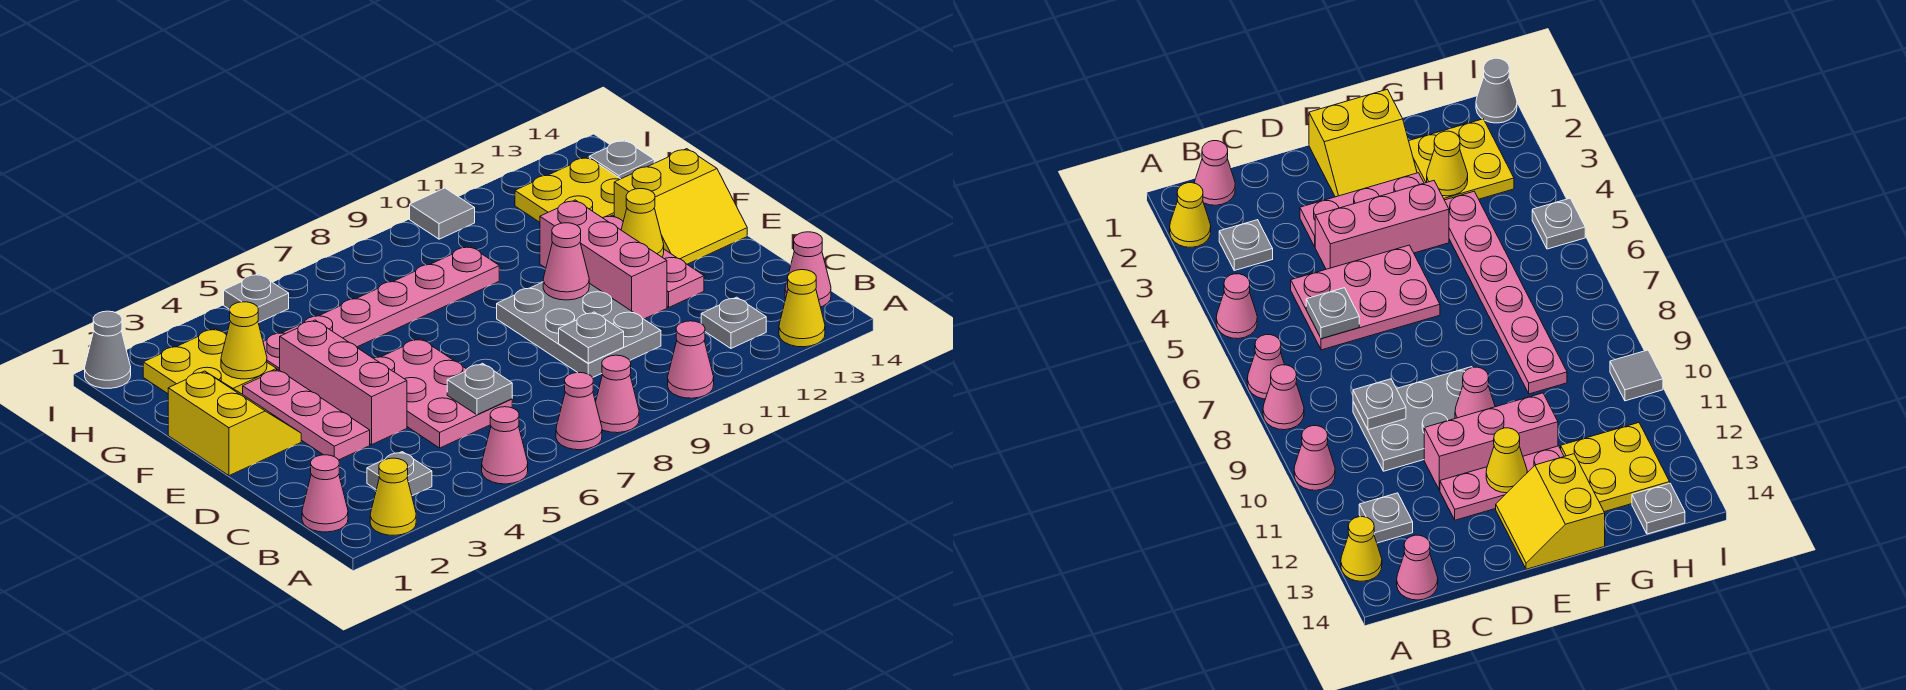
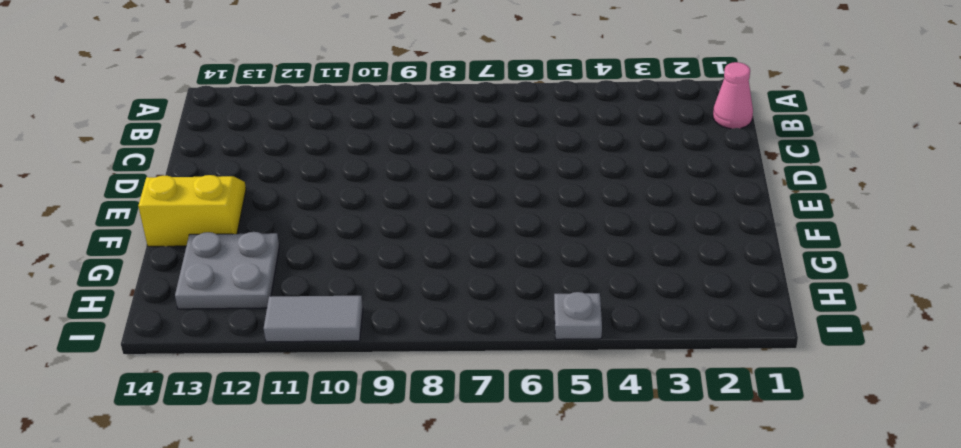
grey plate G12:H13 level 1 -> yellow plate G12:H13 level 1
grey tile I10:I11 level 1 -> grey tile I10 level 1
none -> yellow cone A2 level 1
none -> pink cone A5 level 1
none -> pink cone A7 level 1
none -> pink cone A8 level 1

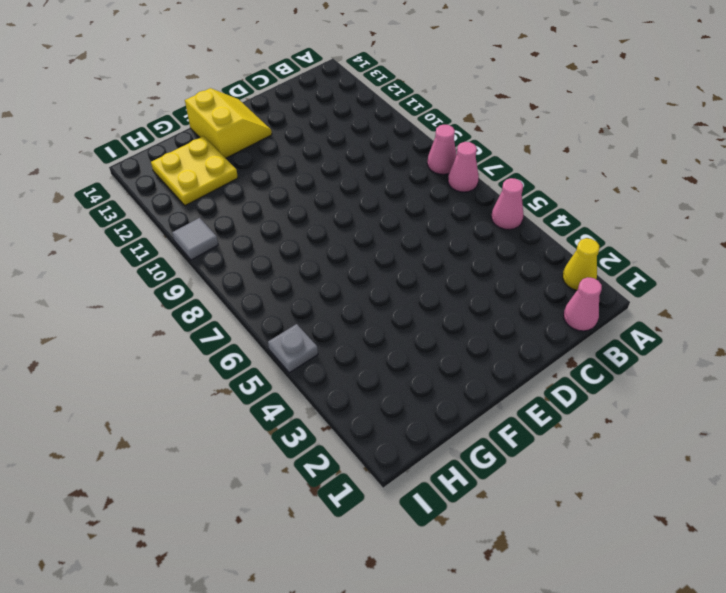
none -> pink cone A10 level 1
none -> yellow cone A13 level 1
none -> grey plate B3 level 1
none -> grey plate B12 level 1

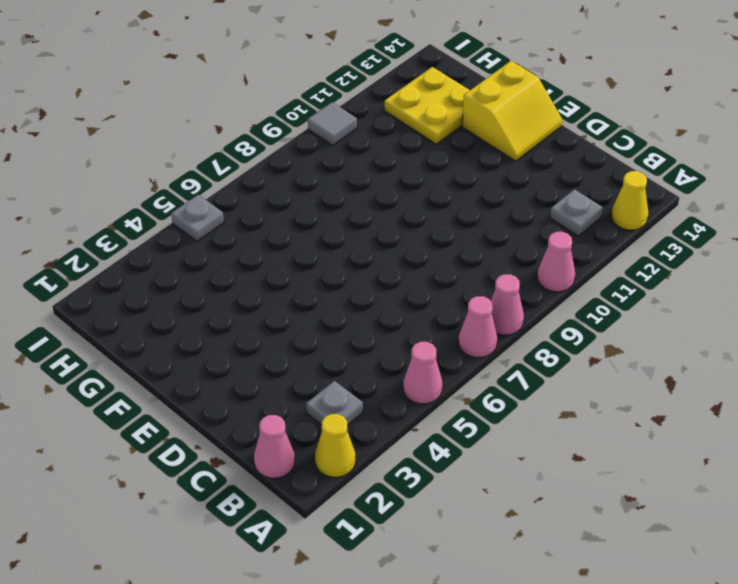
none -> pink cone B14 level 1
none -> pink plate C5:E6 level 1
none -> grey plate C9:E10 level 1
none -> pink plate D3:F3 level 1

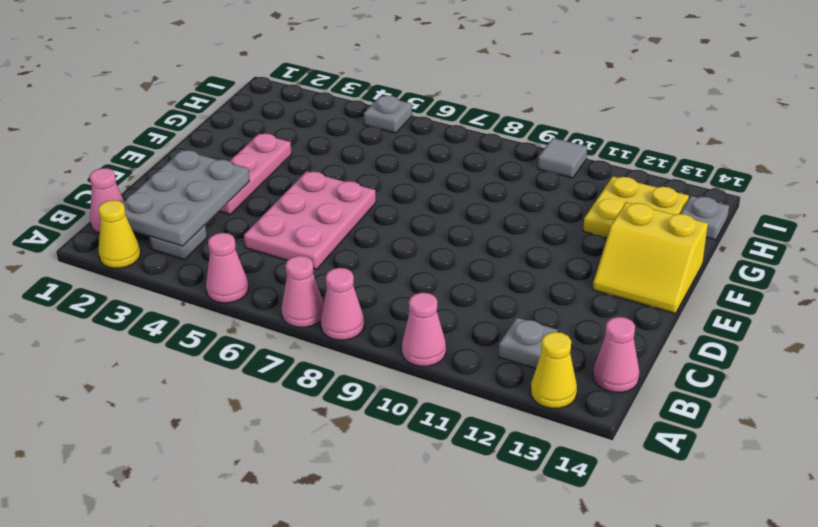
grey plate B2:D3 level 2 -> grey plate C9:E10 level 1
none -> pink brick D4:F4 level 1
none -> pink brick D11:F11 level 1
none -> pink plate D12:F12 level 1
none -> yellow slope E1:F2 level 1 top 1

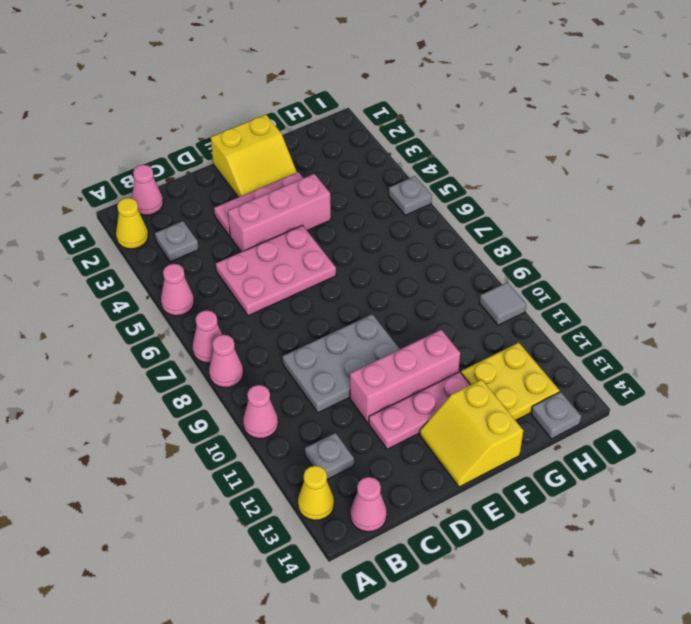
none -> yellow plate G2:H3 level 1
none -> pink plate G4:G9 level 1
none -> grey cone I1 level 1
none -> grey plate C6 level 2

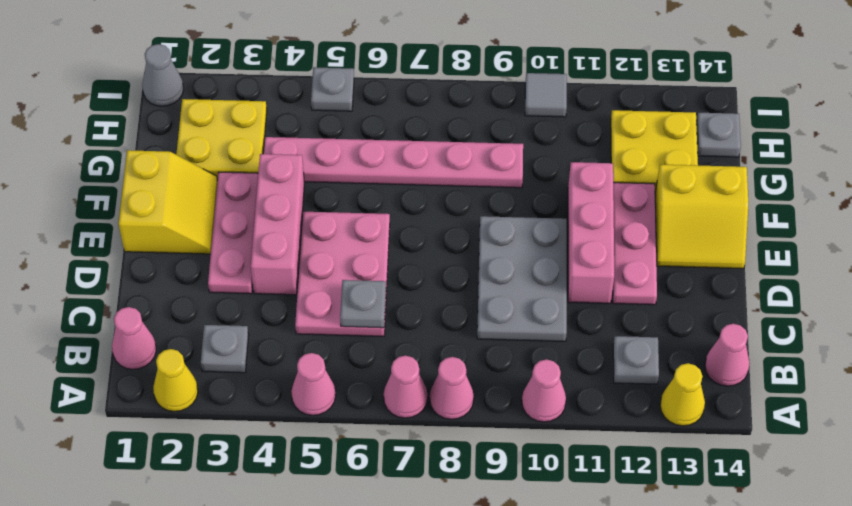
none -> grey plate C9 level 2
none -> pink cone E10 level 2
none -> yellow cone E12 level 2
none -> yellow cone G3 level 2

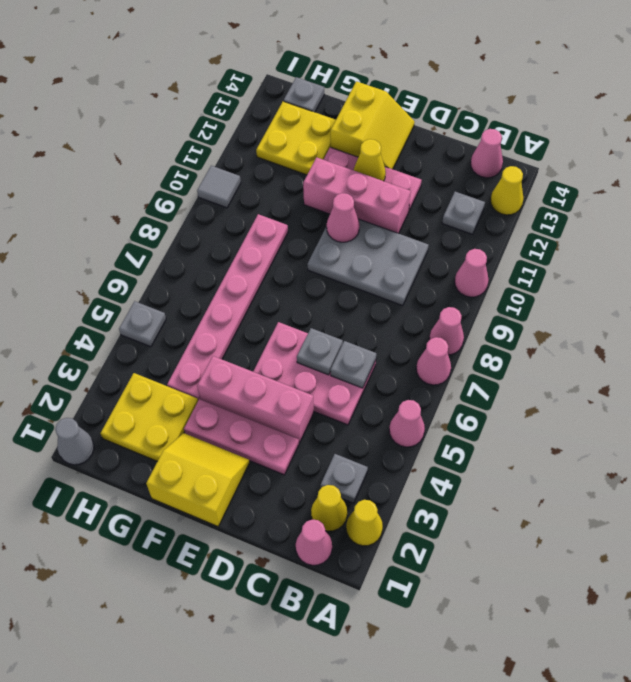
yellow cone B2 level 1 -> yellow cone G3 level 2
grey plate D6 level 2 -> grey plate C9 level 2

